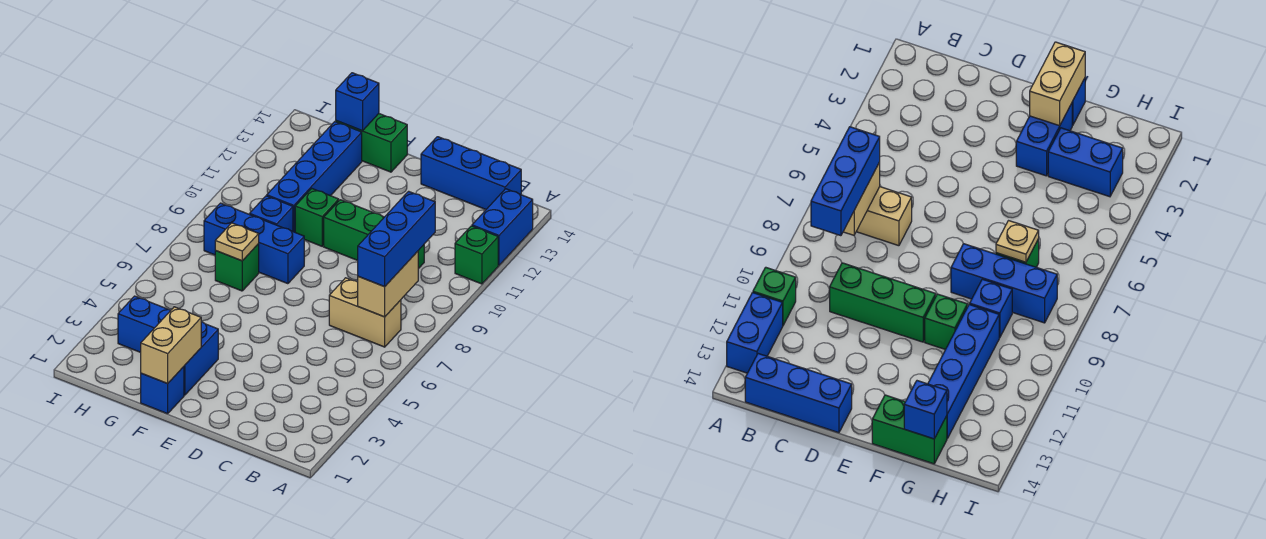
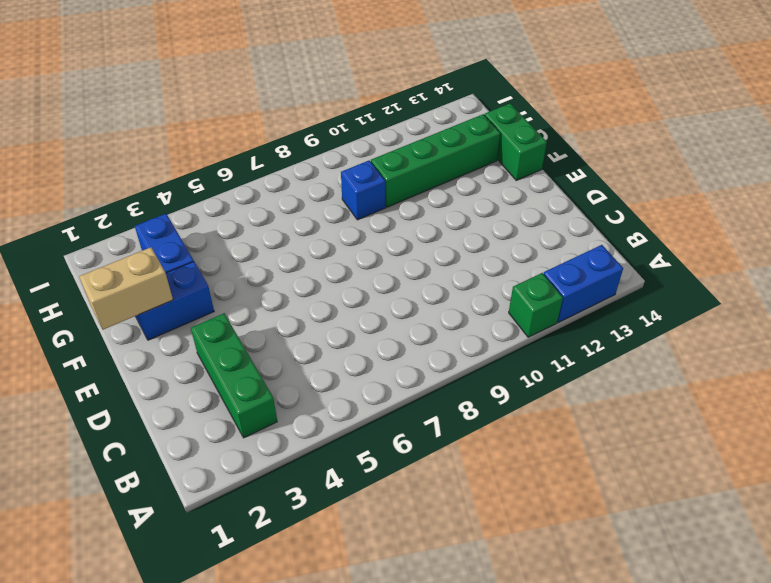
green brick B3:D3 level 1 -> green brick C10:E10 level 1
green brick G10:G13 level 1 -> blue brick G10:G13 level 1
none -> tan brick B7:C7 level 1
none -> blue brick B14:D14 level 1
none -> blue brick F1 level 1

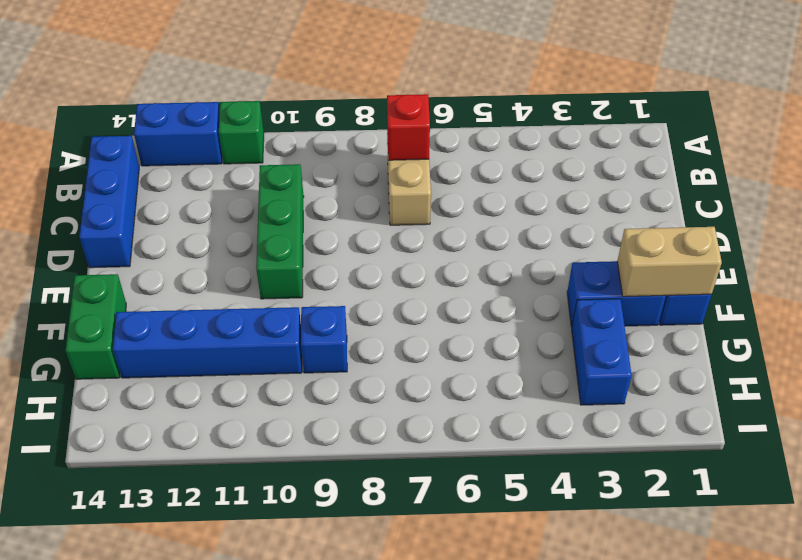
red brick B7 level 2 -> tan brick B7:B8 level 2
none -> blue brick F8:H8 level 1
none -> green brick F10 level 1
none -> green brick G7 level 1

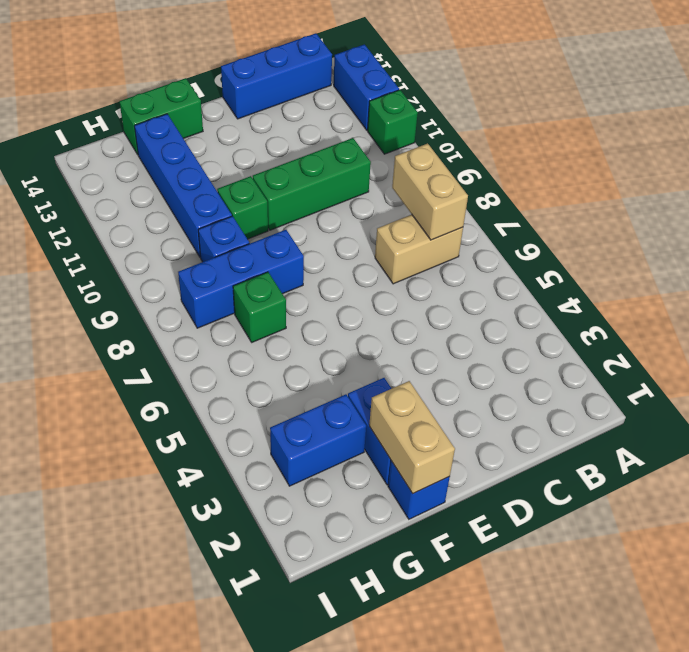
none -> tan plate G7 level 2
none -> blue brick G14 level 2
none -> blue brick B7:B9 level 3

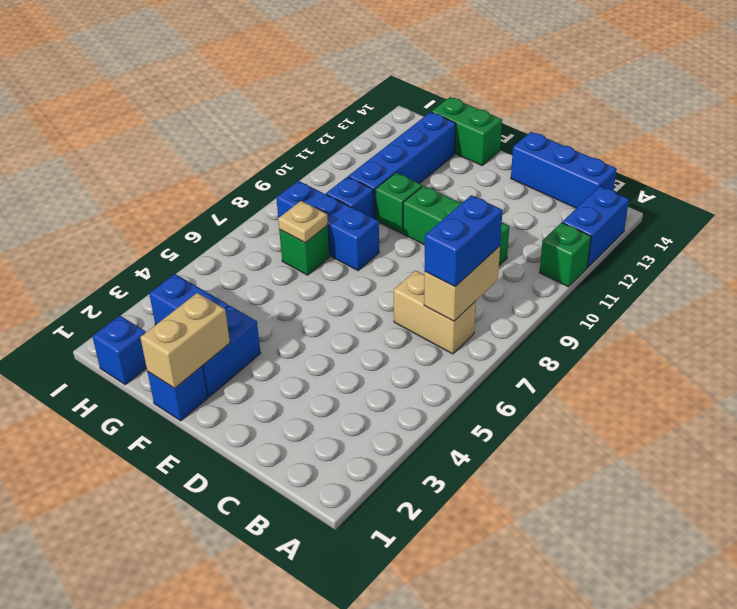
blue brick B7:B8 level 3 -> blue brick B7:B9 level 3
blue brick H1 level 1 -> blue brick G14 level 2

